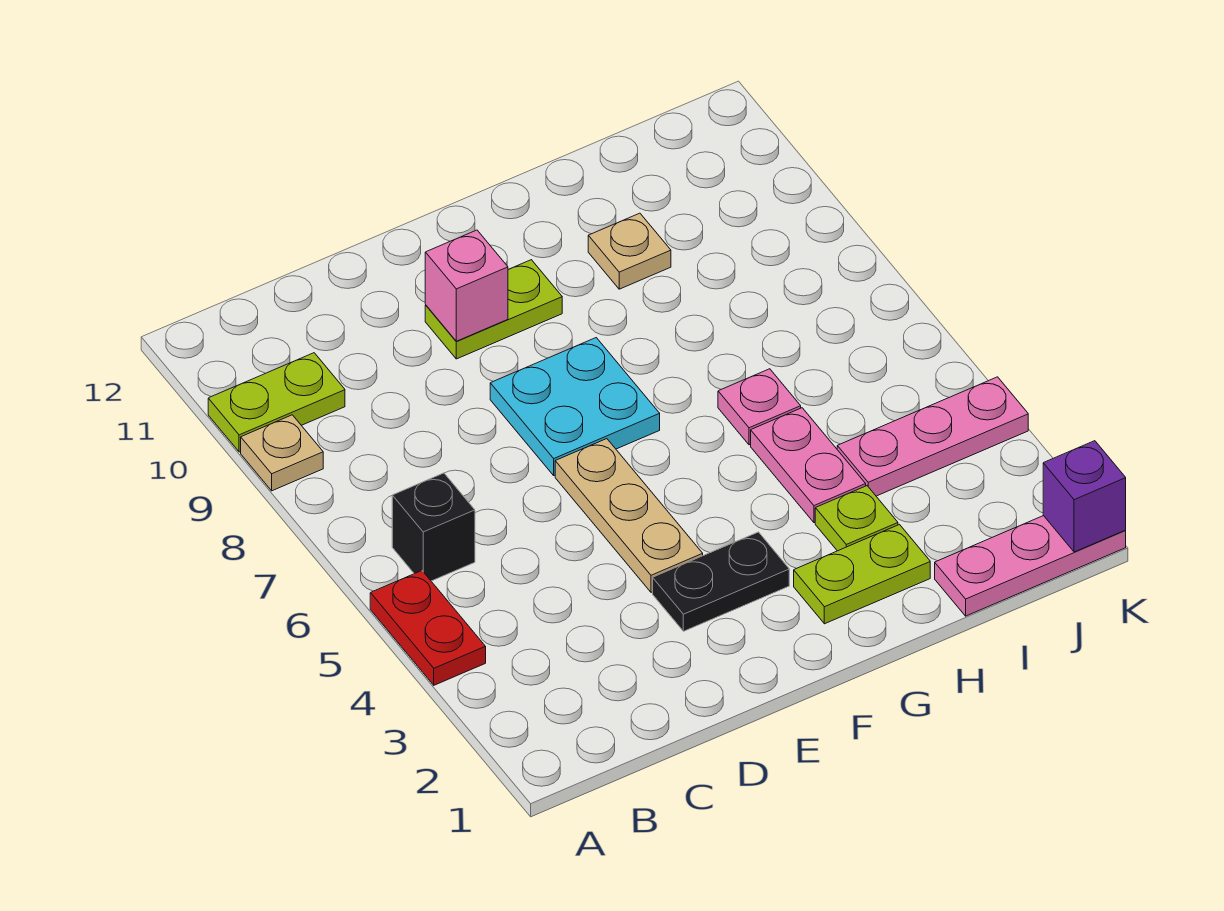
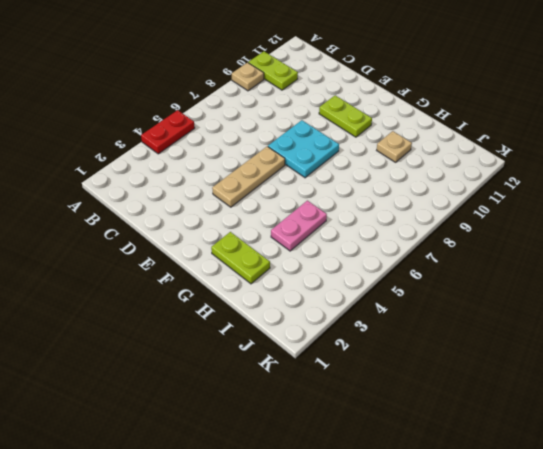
none -> black brick B6 level 1
none -> black plate E3:F3 level 1
none -> lime plate H3 level 1

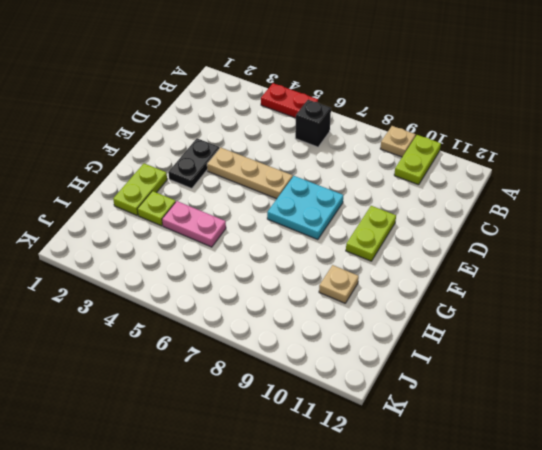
none -> pink plate H6 level 1
none -> pink plate I1:K1 level 1
none -> pink plate I4:K4 level 1

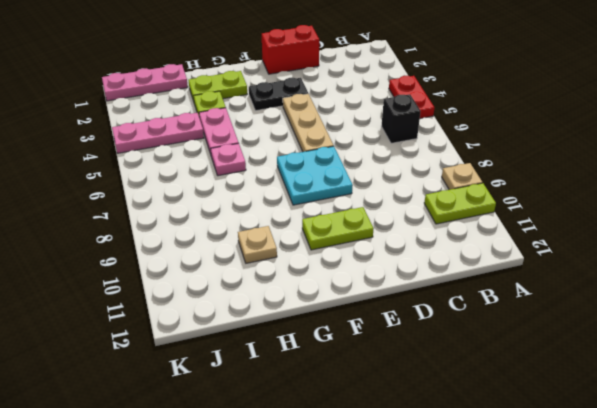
red brick D1:E1 level 1 -> none
none -> pink brick E10 level 2
none -> purple brick K1 level 2

